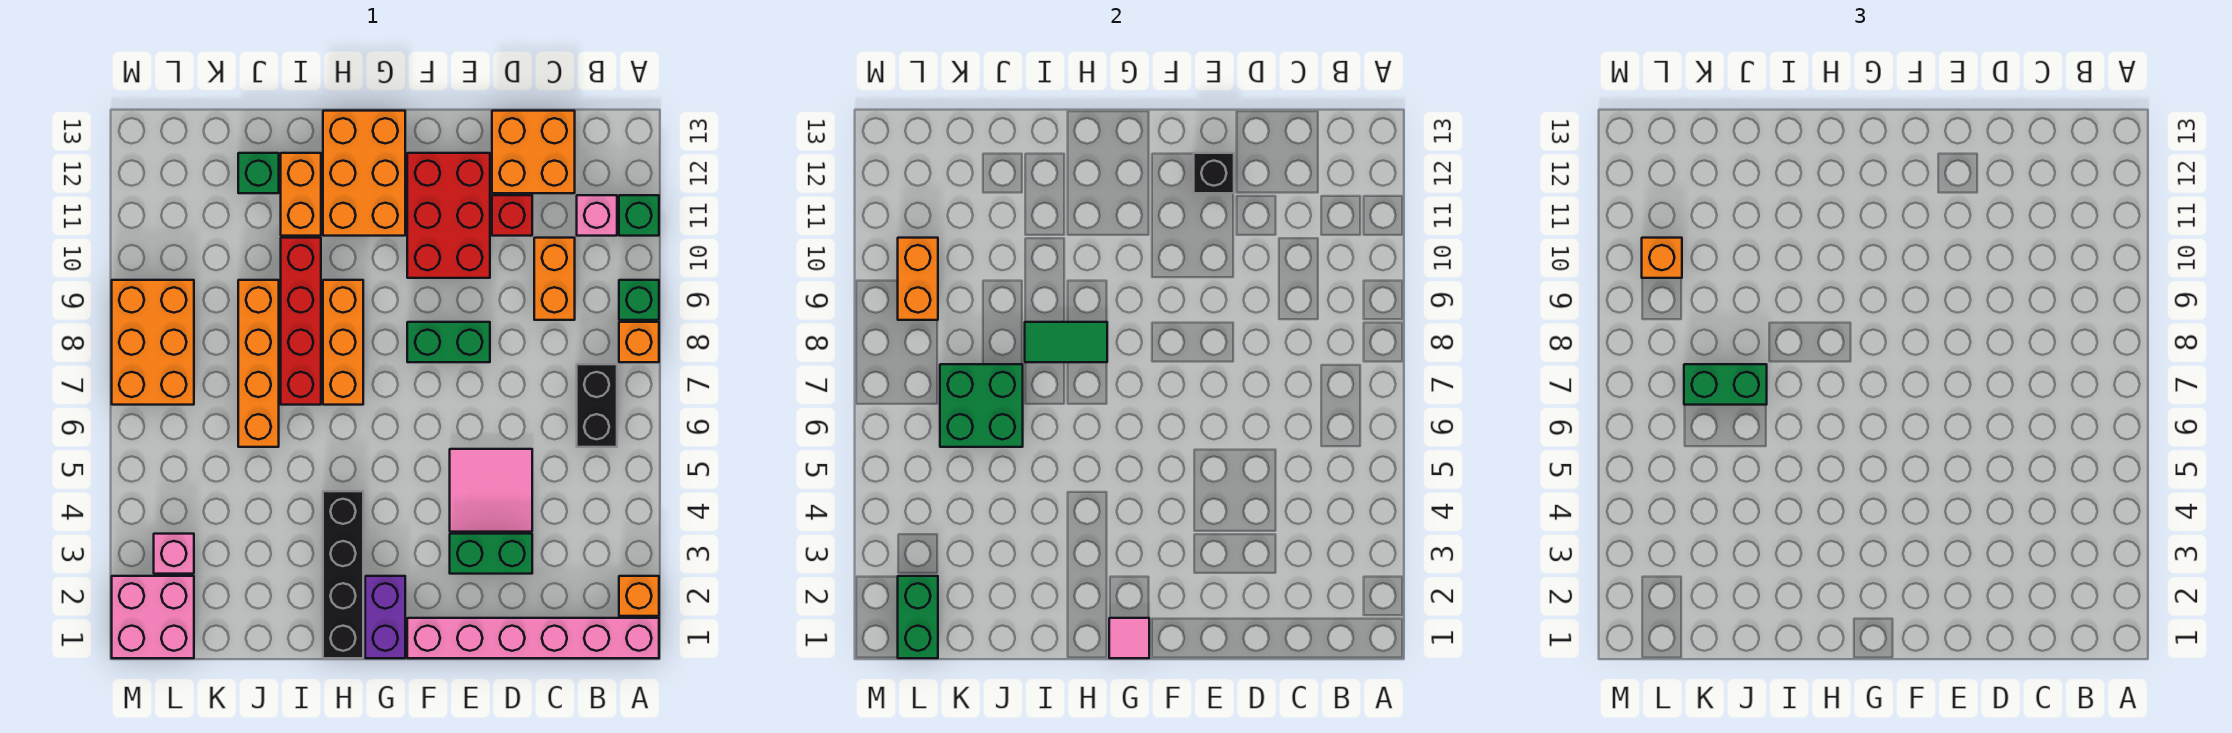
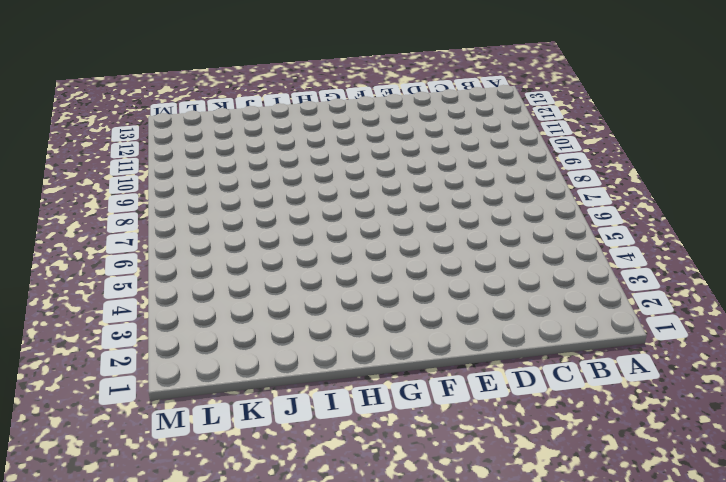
none -> pink brick A1:F1 level 1
none -> orange brick A2 level 1
none -> orange brick A8 level 1
none -> green brick A9 level 1

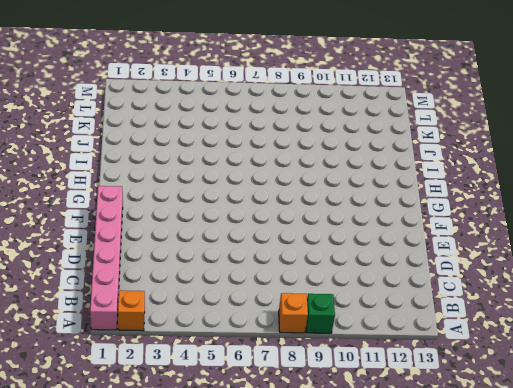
none -> green brick A11 level 1
none -> black brick B6:B7 level 1
none -> pink brick B11 level 1
none -> orange brick C9:C10 level 1

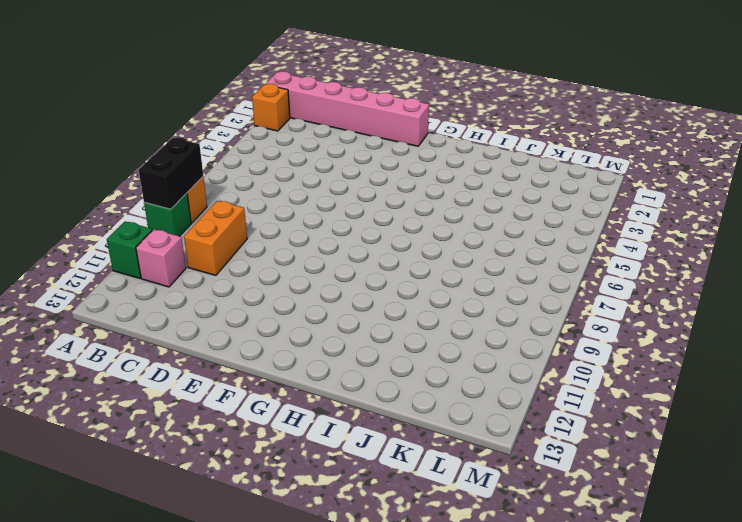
black brick A8:A9 level 2 -> black brick B6:B7 level 1
none -> orange brick C12:D13 level 1
none -> green brick D3:E3 level 1
none -> pink tile D4:E5 level 1
none -> red brick D11 level 1

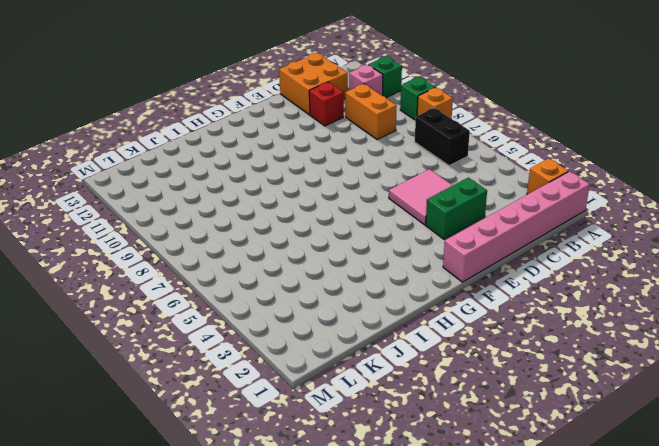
none -> green brick E8:F8 level 1
none -> red brick E10:F12 level 1
none -> purple brick G1:G2 level 1
none -> orange brick G11:H13 level 1

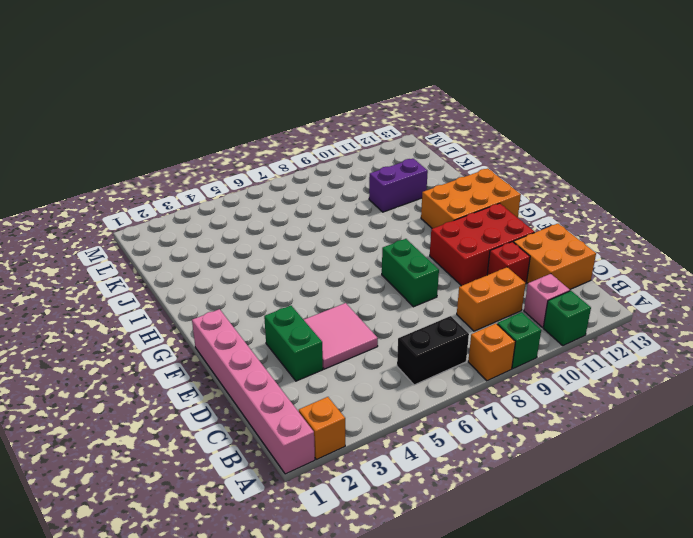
purple brick J10:J11 level 1 -> purple brick G1:G2 level 1
none -> black brick H1:H4 level 1
none -> orange brick H7:H9 level 1
none -> red brick I7:I10 level 1
none -> orange brick I11:I12 level 1

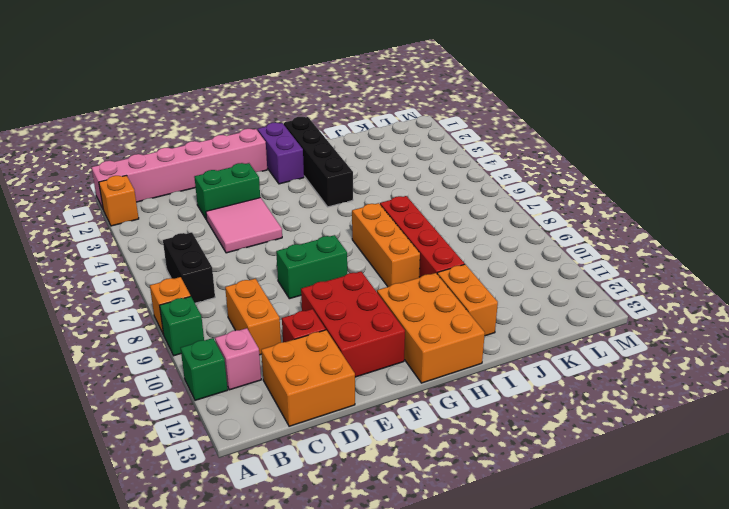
none -> orange brick J6:J9 level 1
none -> green brick J12 level 1
none -> pink brick L1:M2 level 1
none -> pink brick L3 level 1

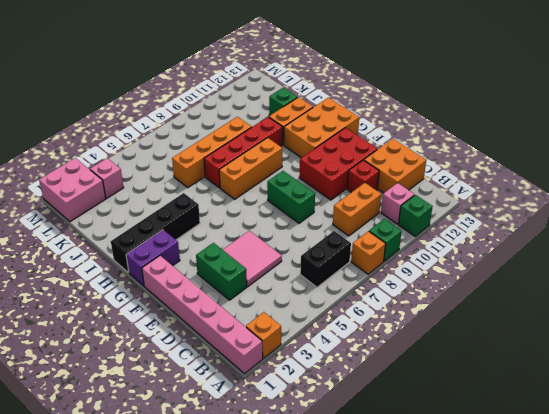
none -> orange brick L7:M9 level 1
none -> black brick E12 level 2
none -> pink tile G1 level 2
none -> green tile H8:I8 level 2

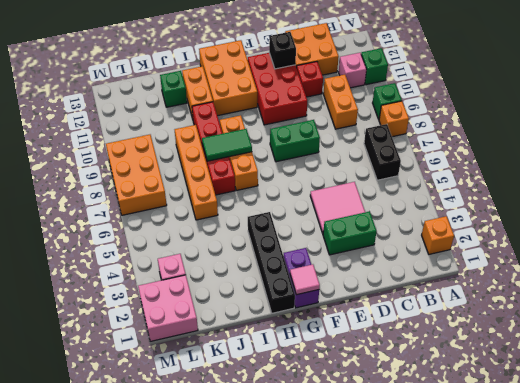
none -> pink brick A1:F1 level 1
none -> green brick J6:K7 level 2
none -> green brick L1:L2 level 2
none -> orange brick L9:L10 level 2

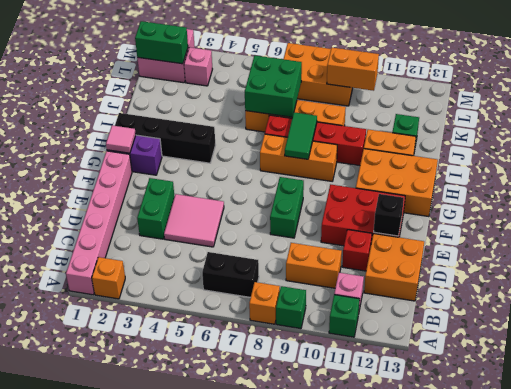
none -> green brick J7:K7 level 3
none -> orange brick L10 level 3

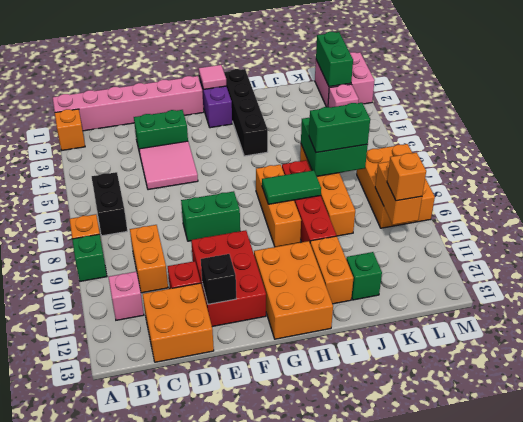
none -> green brick A11 level 1

